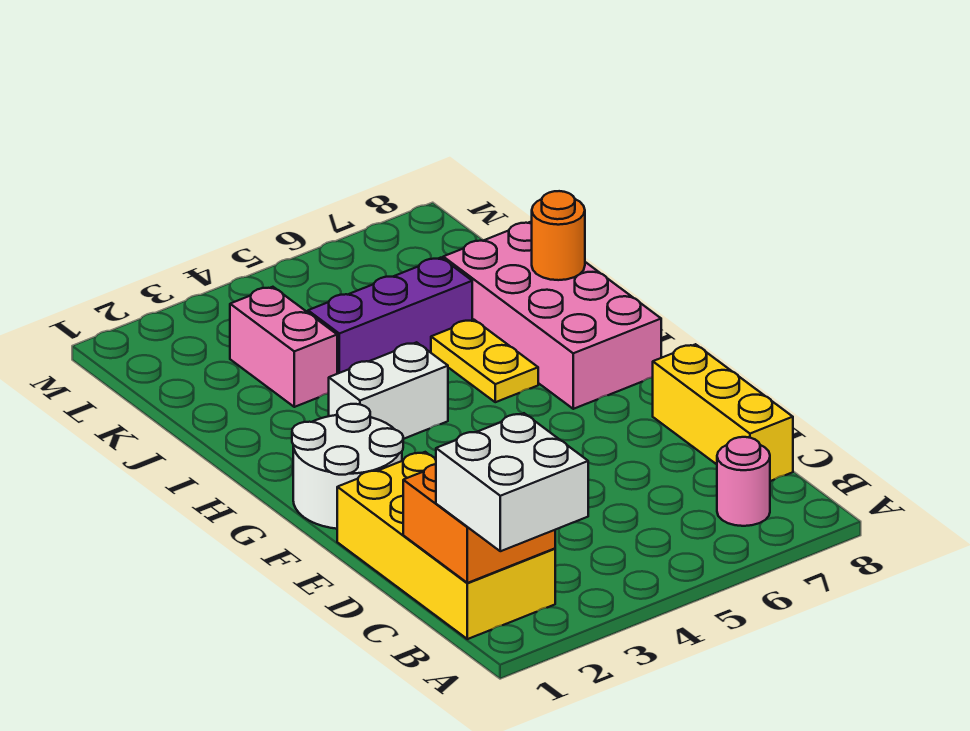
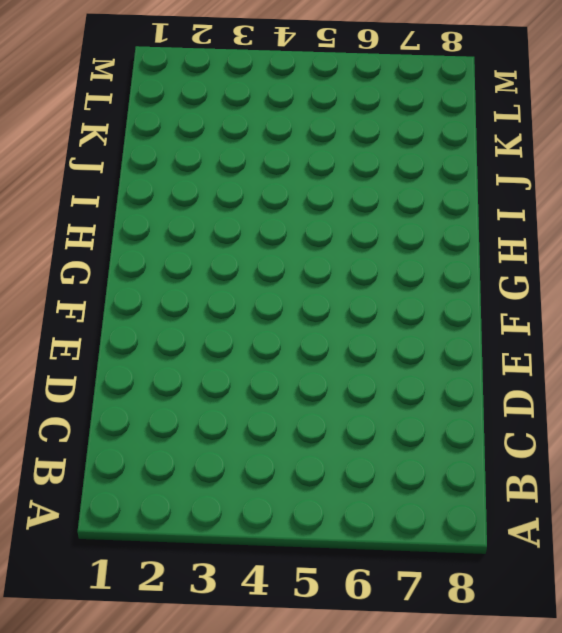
none -> yellow brick B1:E2 level 1
none -> pink round brick B7 level 1
none -> yellow brick C8:E8 level 1

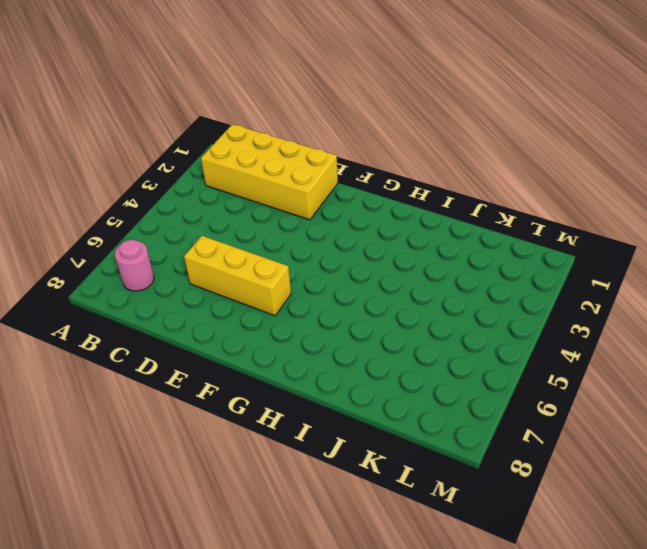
yellow brick D6:F6 level 1 -> yellow brick C8:E8 level 1
none -> white round brick F1:G2 level 1
none -> pink brick G7:J8 level 1
none -> white brick H3:H4 level 1

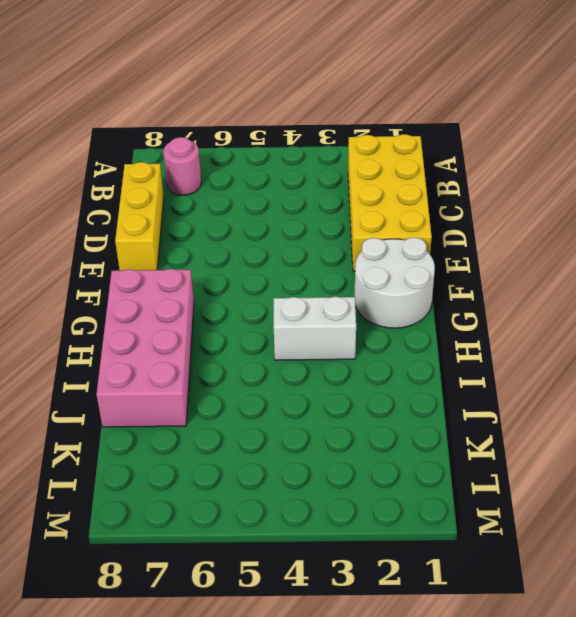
none -> yellow plate H6:I6 level 1
none -> pink brick J3:K3 level 1
none -> purple brick J4:J6 level 1

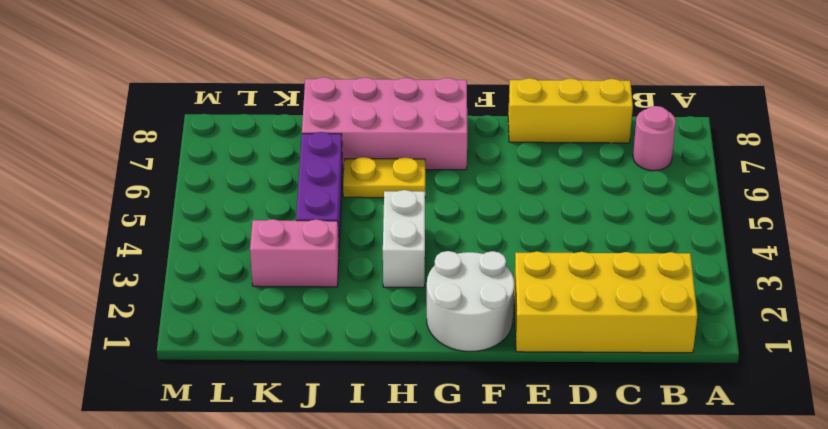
none -> orange brick B1:C2 level 2
none -> orange round brick I8 level 2
none -> white brick A1:B2 level 3

